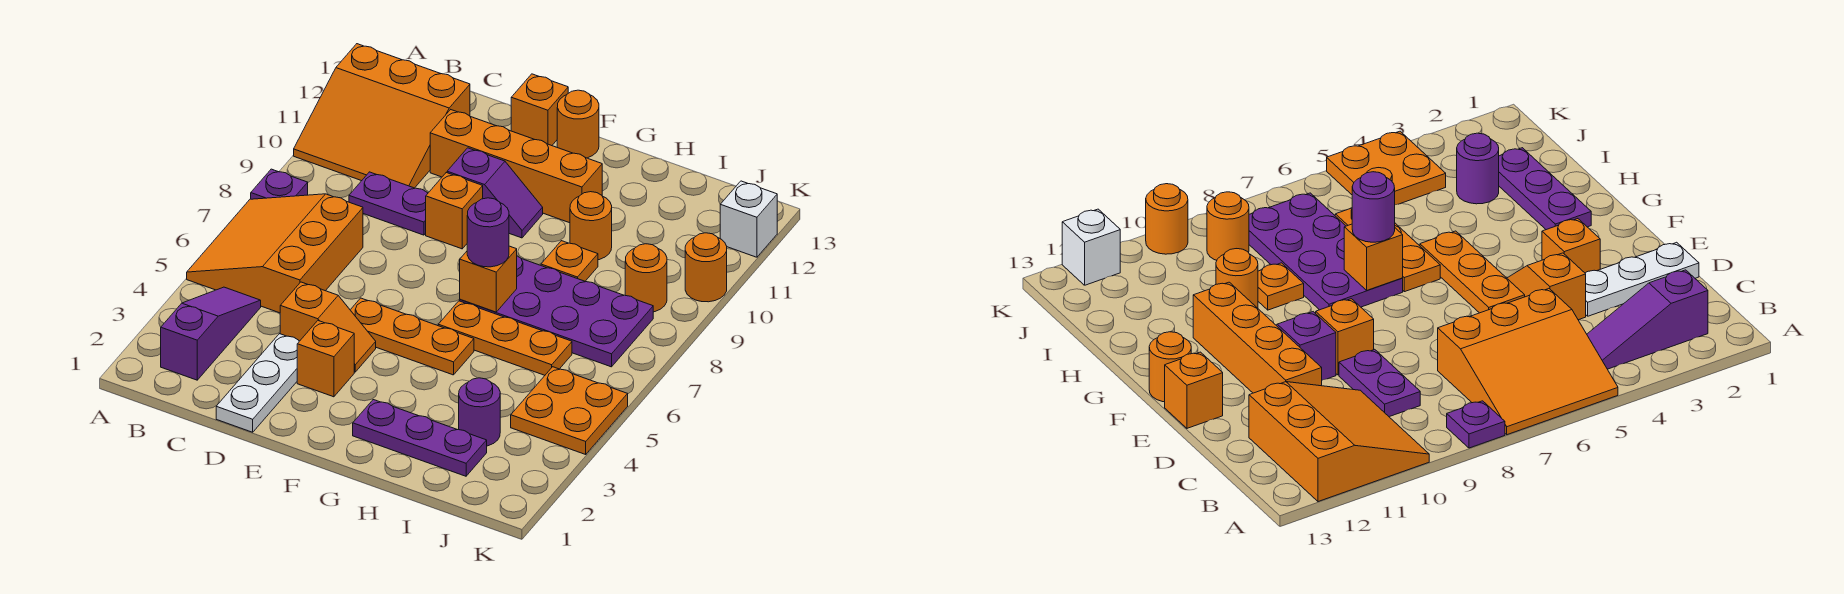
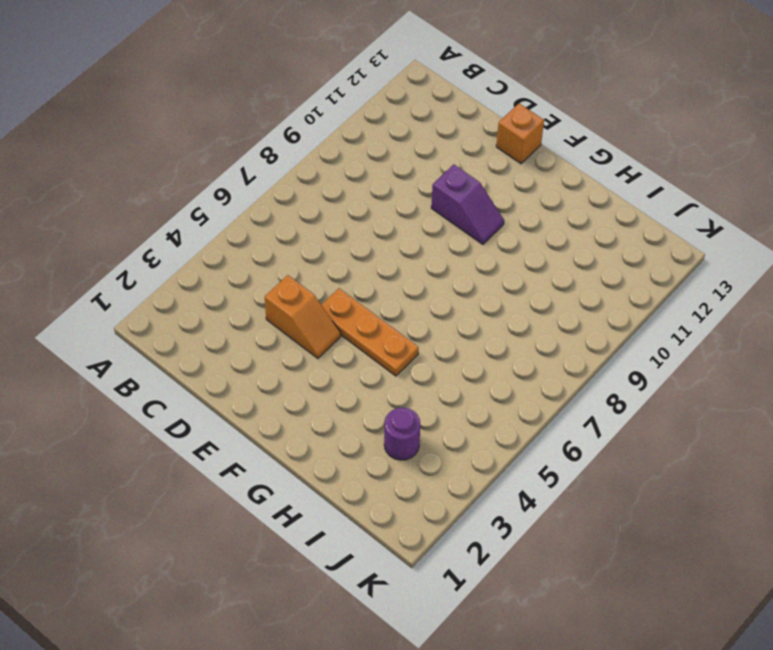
none -> orange slope A5:C7 level 1 top C
none -> purple plate A8 level 1
none -> orange slope A10:C12 level 1 top 12

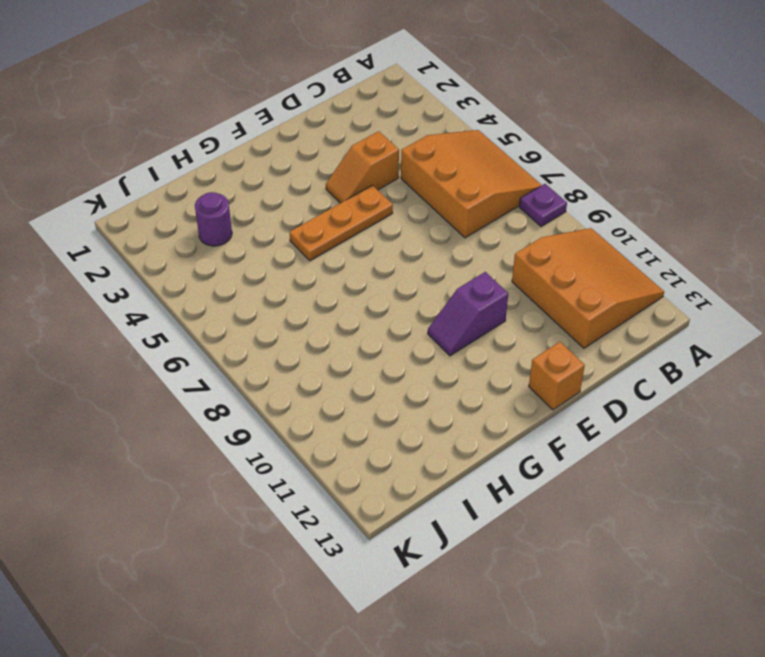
orange slope A10:C12 level 1 top C -> orange slope A10:C12 level 1 top 12
none -> purple slope B2:B4 level 1 top 2
none -> purple plate C9:D9 level 1
none -> white plate D1:D3 level 1

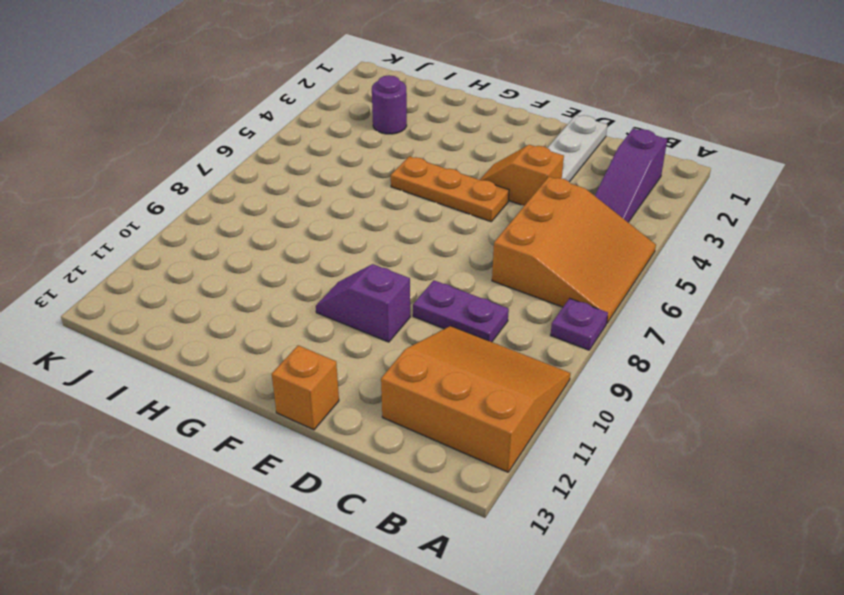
none -> orange brick D11:G11 level 1
none -> orange brick E3 level 1
none -> orange brick E9 level 1

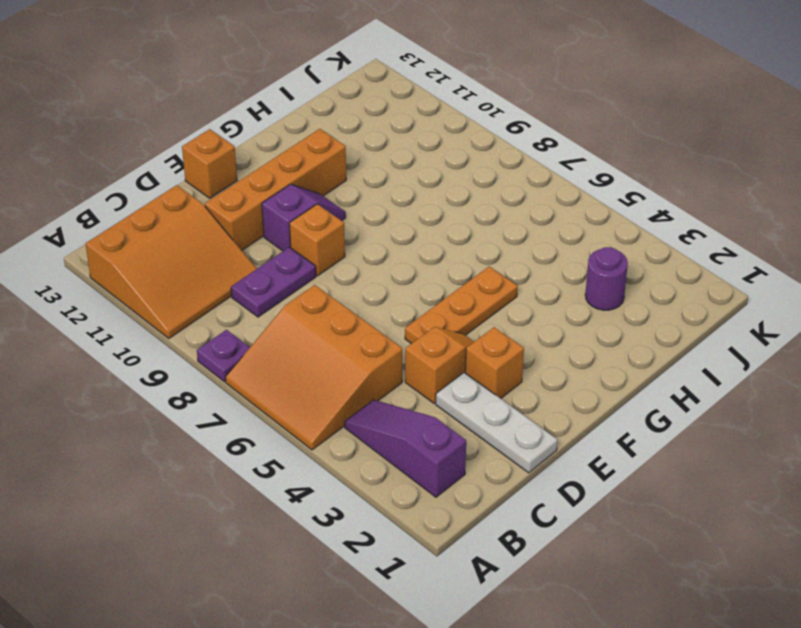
none -> orange round brick F13 level 1
none -> purple plate G2:I2 level 1
none -> orange plate G6:I6 level 1

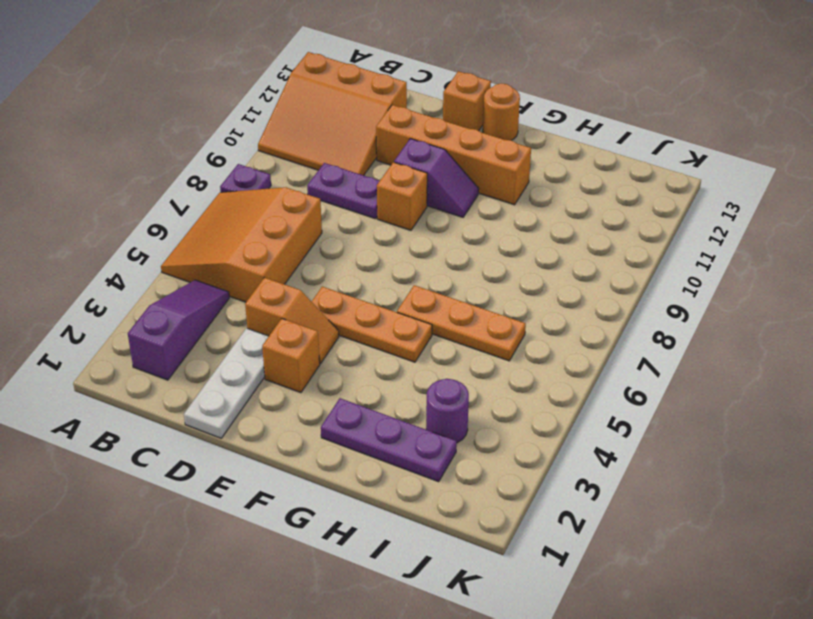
none -> purple plate G7:J8 level 1
none -> orange plate H9 level 1
none -> orange round brick H10 level 1

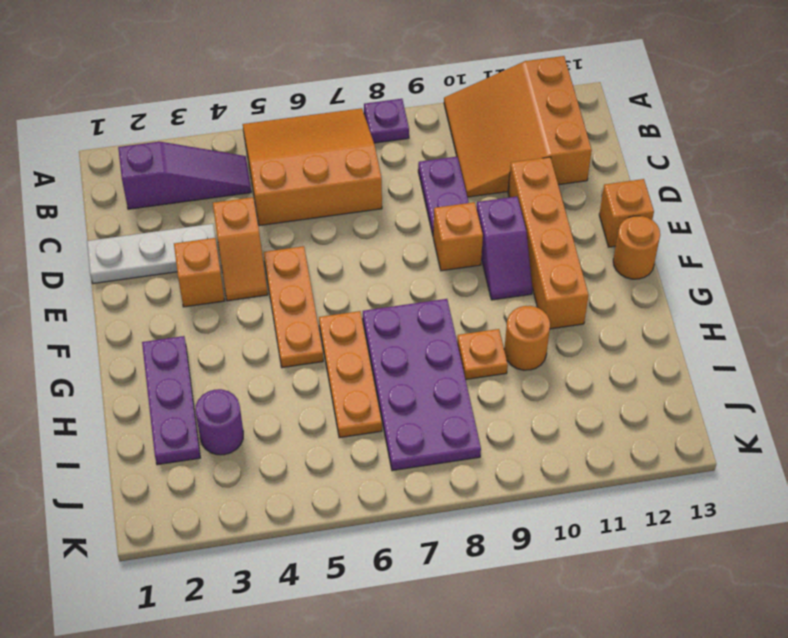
none -> orange plate J4:K5 level 1
none -> orange round brick J9 level 1
none -> orange round brick K10 level 1

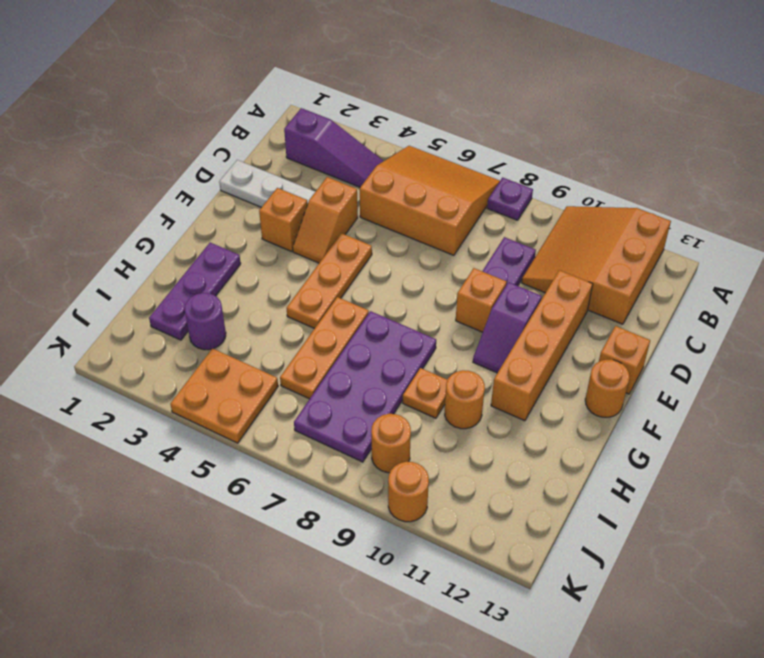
none -> white brick K12 level 1
none -> orange brick G7 level 2
none -> purple round brick G7 level 3

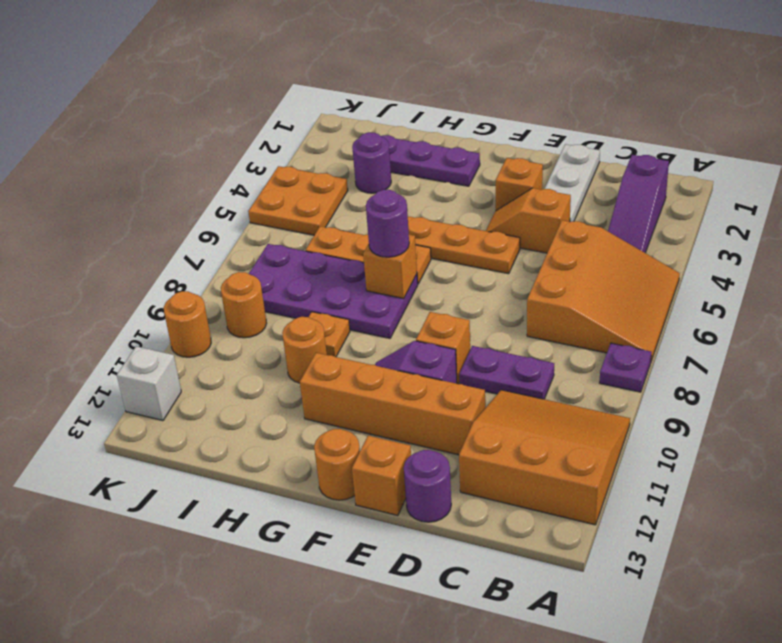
purple round brick D13 level 1 -> none

